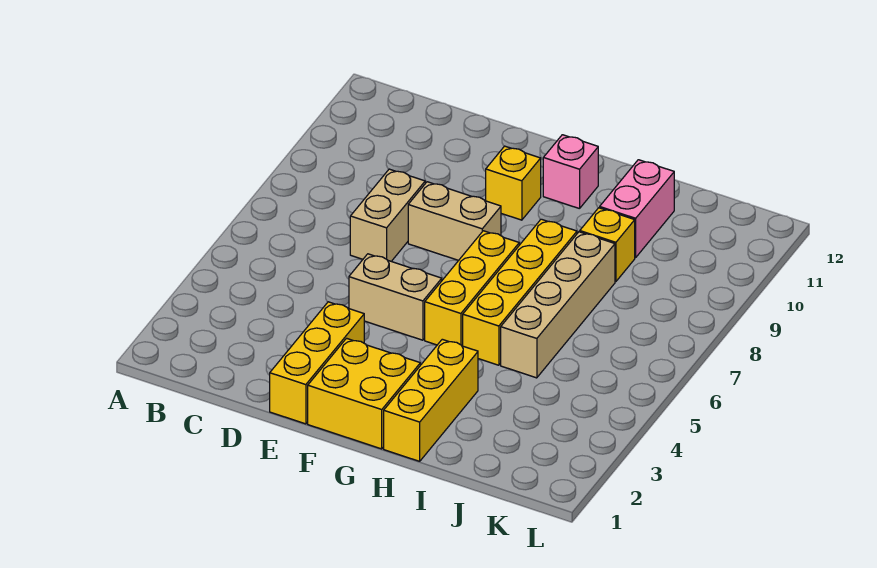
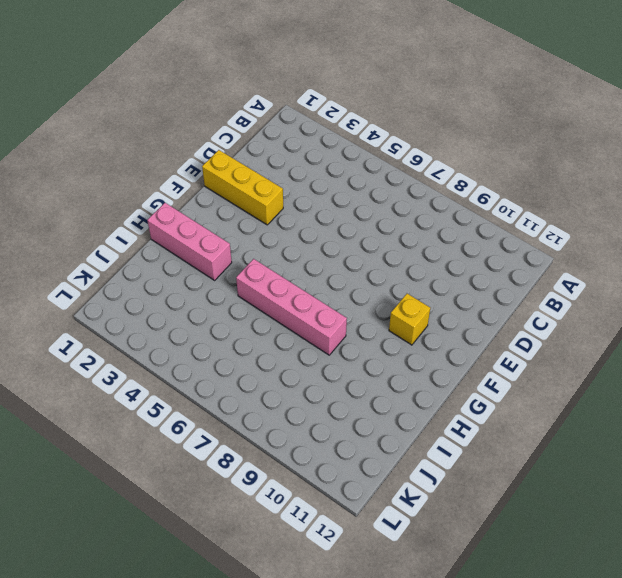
pink brick H1:H3 level 1 -> yellow brick H1:H3 level 1
pink brick H5:H8 level 1 -> yellow brick H5:H8 level 1
none -> tan brick D7:D8 level 1
none -> tan brick E5:F5 level 1
none -> tan brick E8:F8 level 1

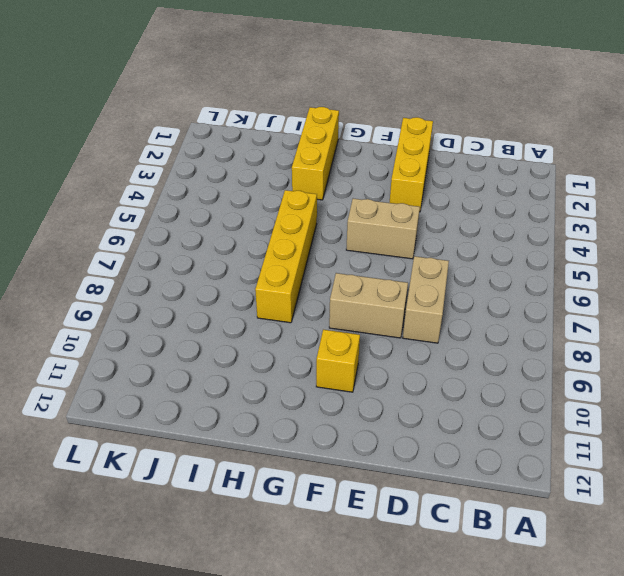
none -> yellow brick F1:G2 level 1
none -> yellow brick G5:G7 level 1
none -> pink brick G11 level 1

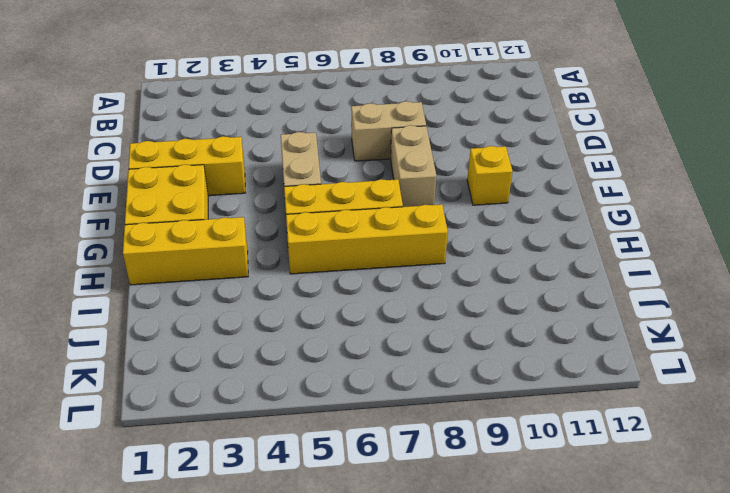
none -> pink brick G11 level 1
none -> tan brick I5:I8 level 1
none -> yellow brick I9 level 1

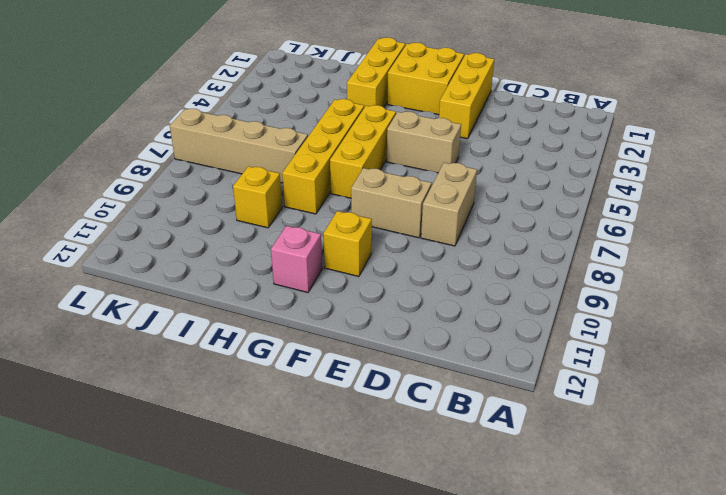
tan brick I7:L7 level 1 -> tan brick I5:I8 level 1
none -> pink brick I10:I11 level 1

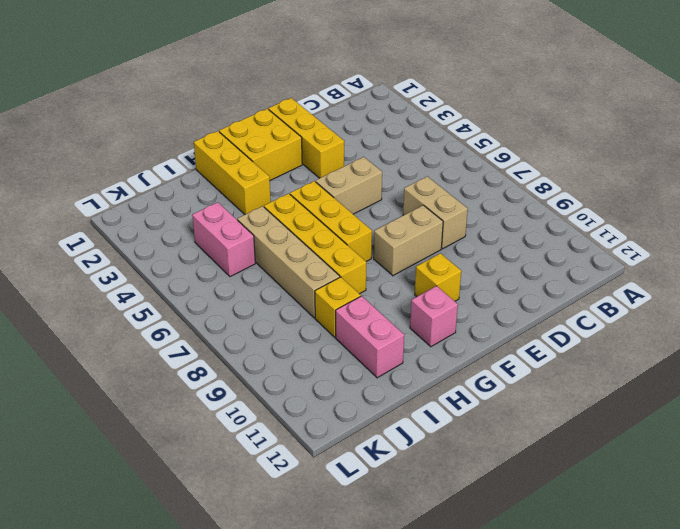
pink brick J4:J5 level 1 -> none

